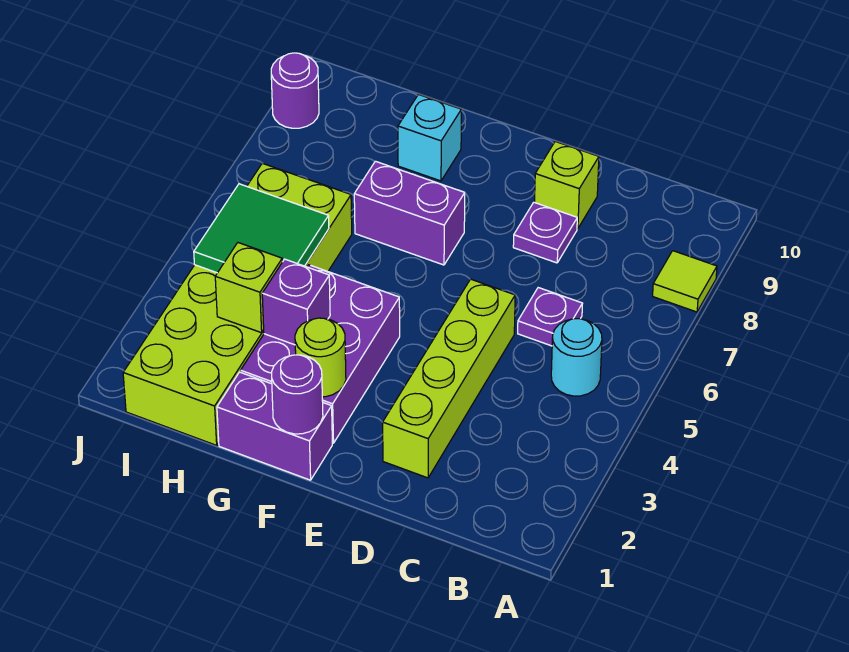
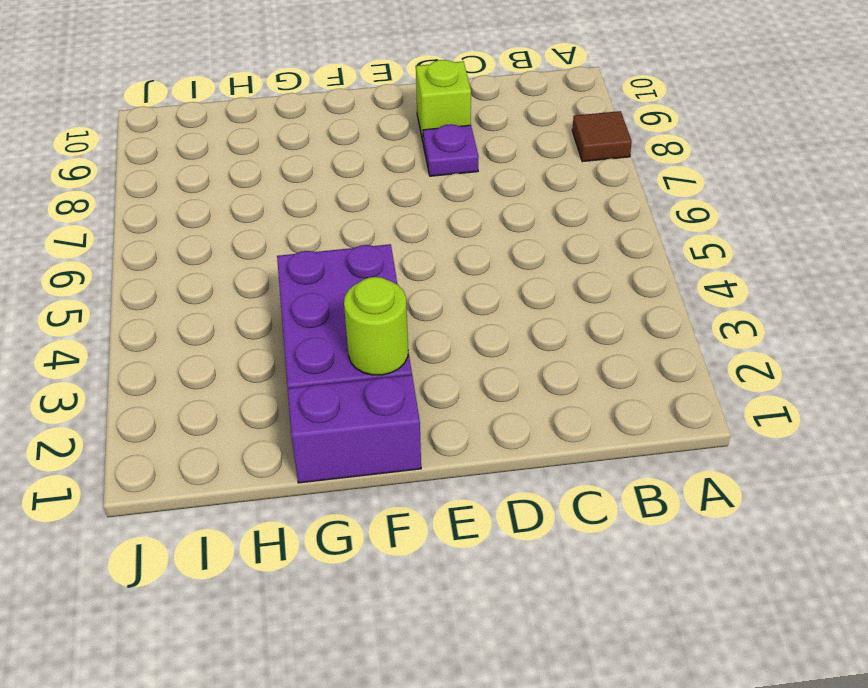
brown tile A8 level 1 -> lime tile A8 level 1
none -> cyan round brick B5 level 1
none -> purple plate C6 level 1
none -> lime brick D2:D5 level 1

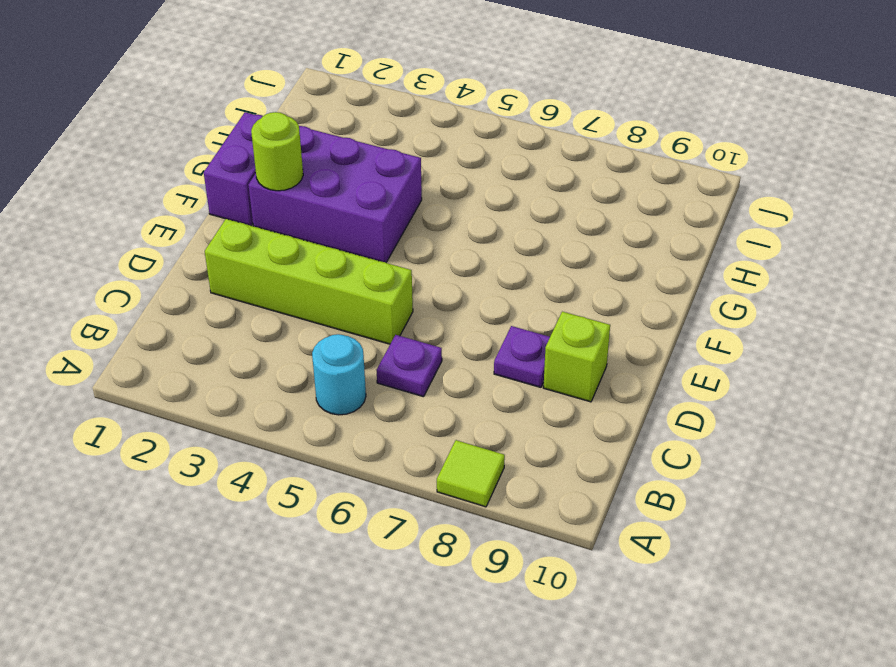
none -> purple brick F7:G7 level 1
none -> cyan brick G9 level 1
none -> lime brick H1:I6 level 1

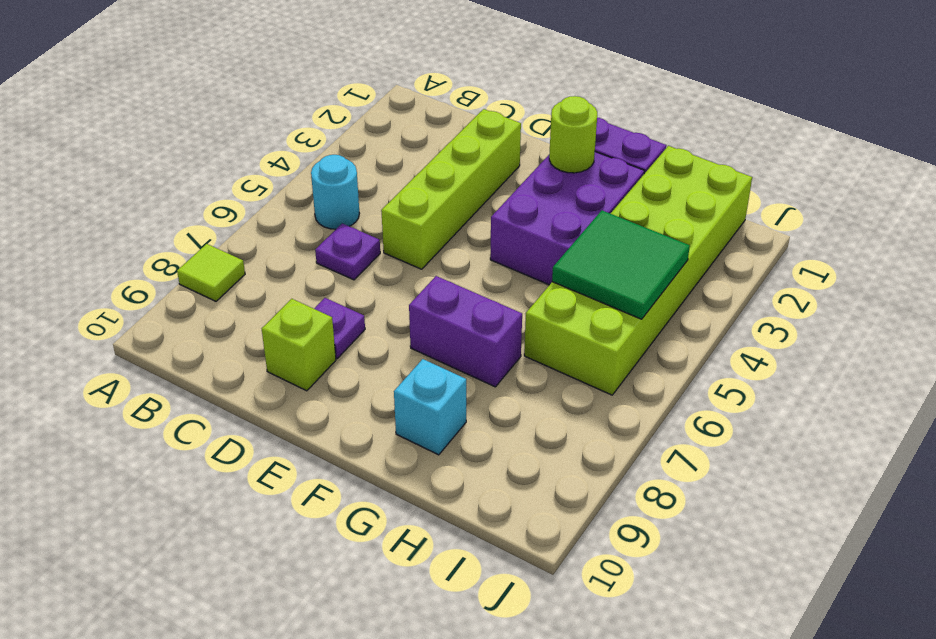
none -> purple round brick J9 level 1
none -> purple round brick F1 level 2
none -> purple brick G3 level 2

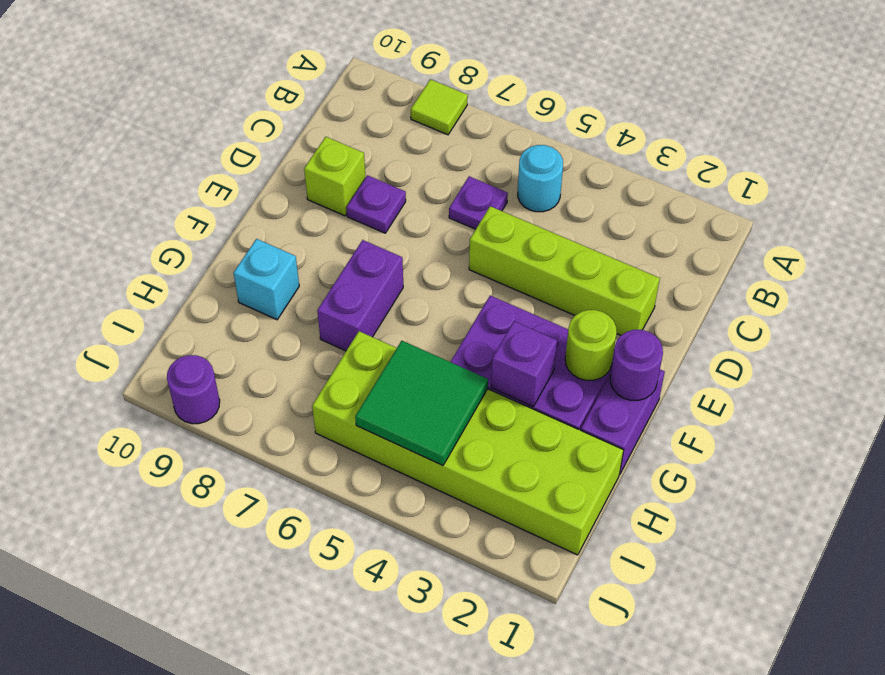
none -> lime brick H3 level 2

